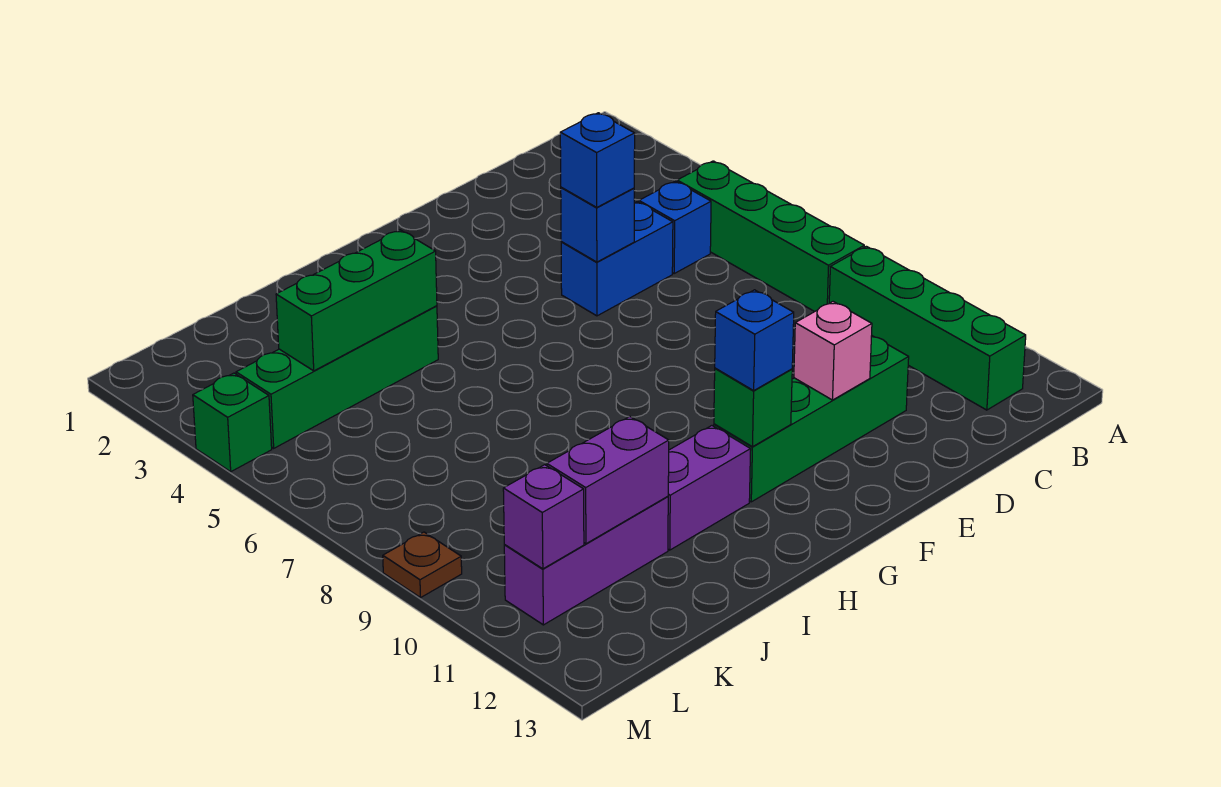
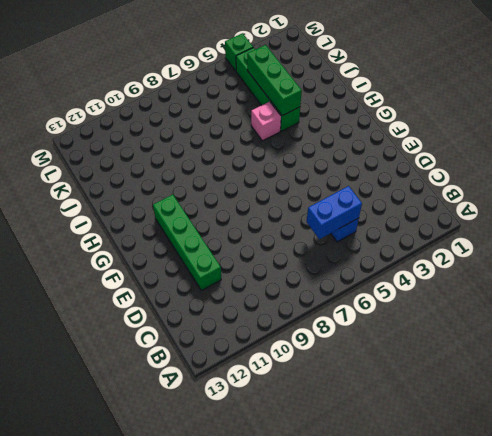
blue brick C5:C6 level 2 -> blue brick D5:E5 level 1
pink brick I5 level 1 -> pink brick E11 level 2
none -> green brick B5:B8 level 1
none -> green brick B9:B12 level 1
none -> purple brick H11:I11 level 1

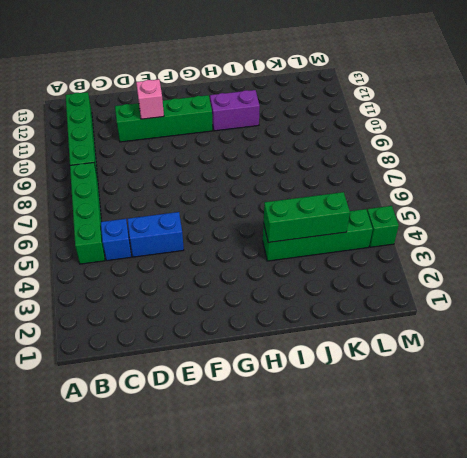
none -> purple brick J11:L11 level 1
none -> brown plate M9 level 1
none -> blue brick E5 level 2

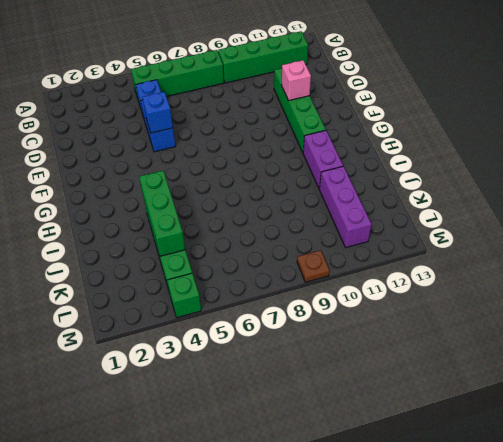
none -> green brick G11 level 2
none -> purple brick J11:K11 level 2
none -> purple brick L11 level 2

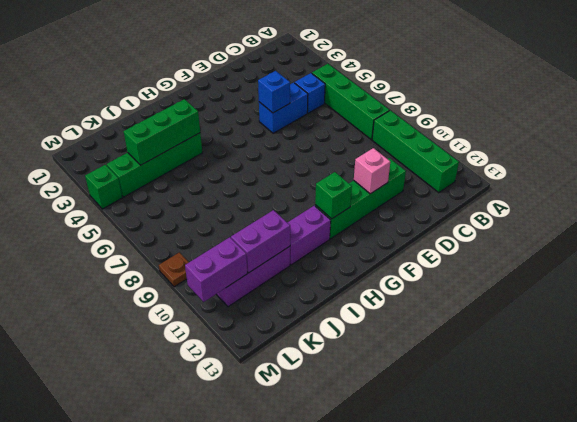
purple brick L11:M11 level 2 -> purple brick L11 level 2
none -> blue brick E5 level 3
none -> blue brick G11 level 3

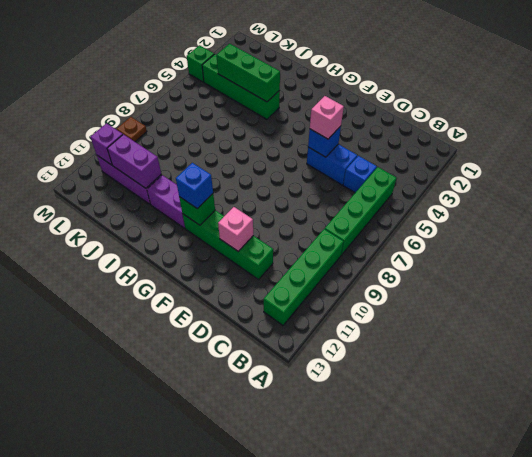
pink brick E5 level 3 -> blue brick E5 level 3

